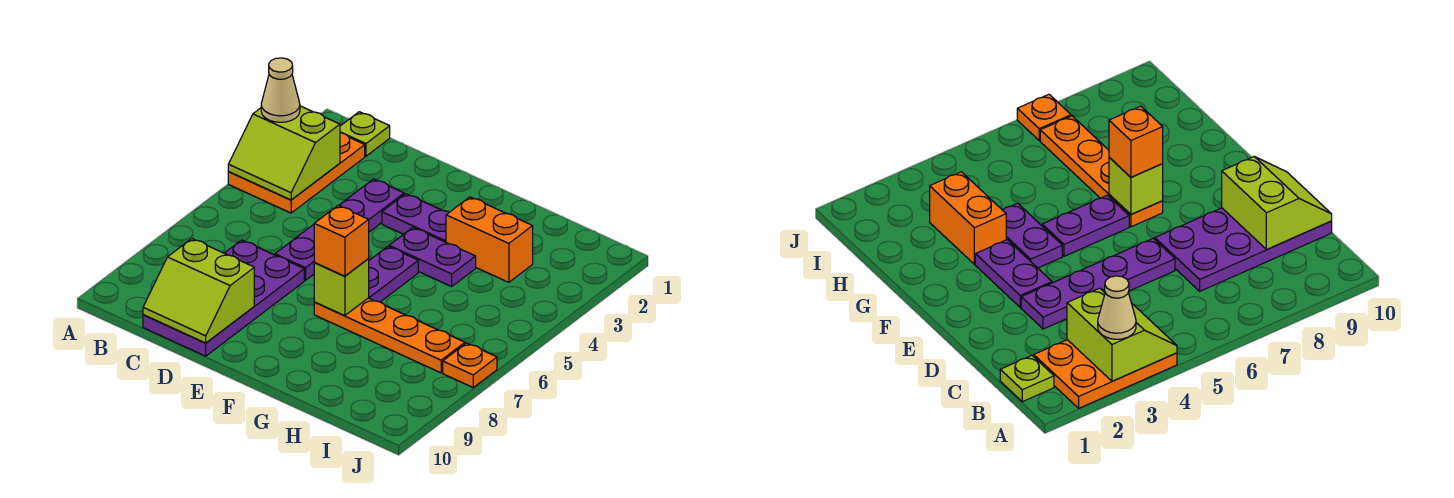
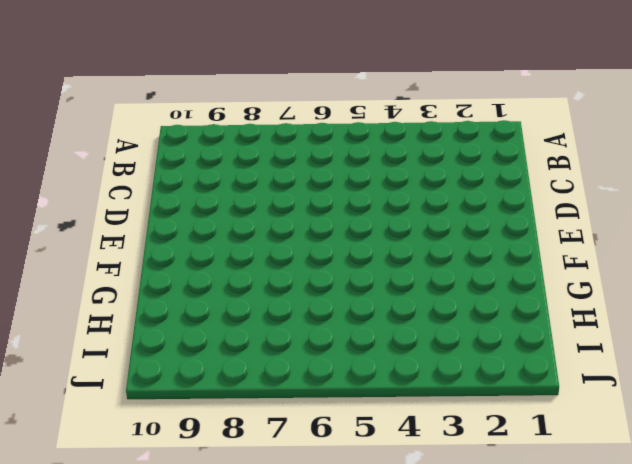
none -> orange plate A2:B4 level 1
none -> lime plate B1 level 1
none -> purple plate C7:D10 level 1

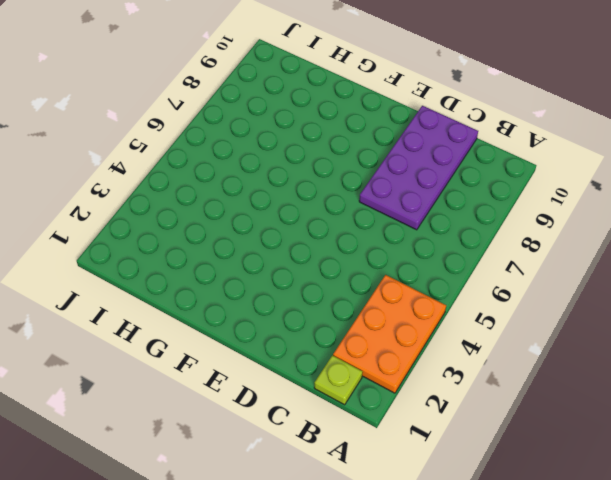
none -> purple plate D3:D6 level 1
none -> purple plate E3:F3 level 1
none -> purple plate F4:G4 level 1

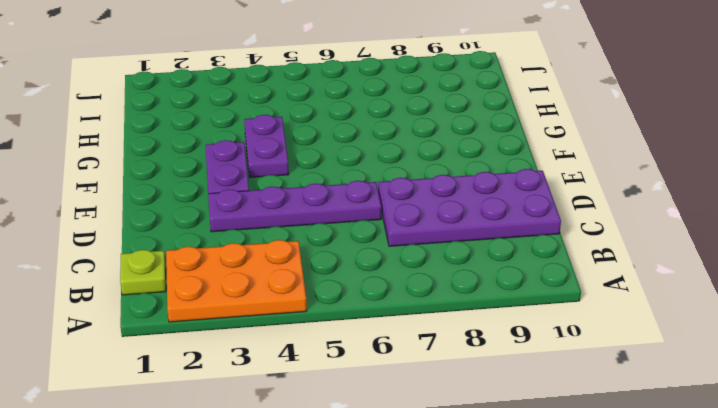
none -> purple plate F5:F6 level 1
none -> orange plate F7:I7 level 1
none -> orange brick G3:H3 level 1

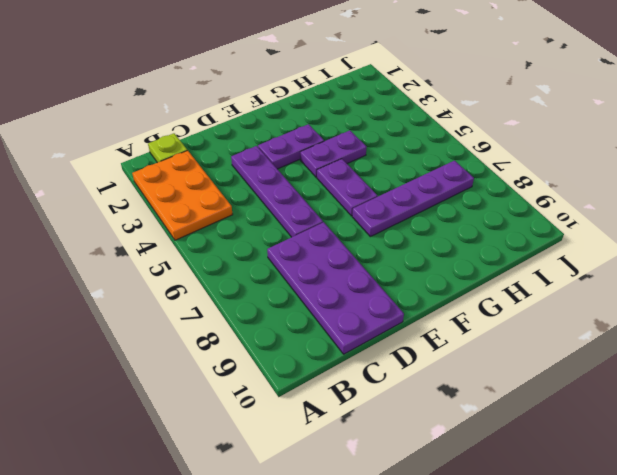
purple plate F7:I7 level 1 -> orange plate F7:I7 level 1
none -> orange brick G3:H3 level 1
none -> orange plate J7 level 1
none -> lime slope A3:B4 level 2 top 3

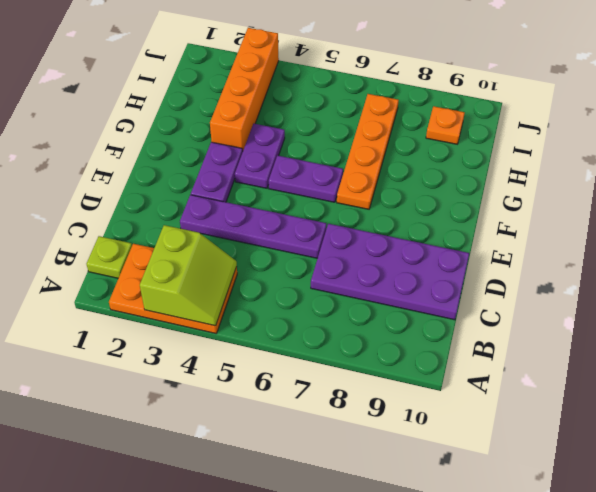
orange brick G3:J3 level 1 -> orange brick G3:H3 level 1
orange plate I9 level 1 -> orange plate J7 level 1
none -> lime slope C9:D10 level 2 top 9
none -> lime brick F7 level 2
none -> tan cone A3 level 3

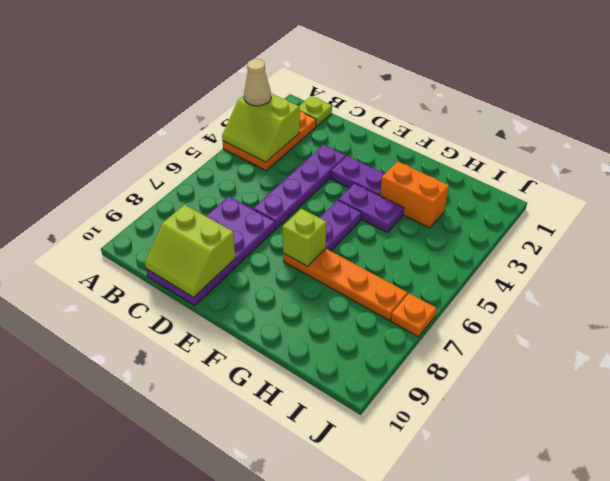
none -> orange brick F7 level 3

